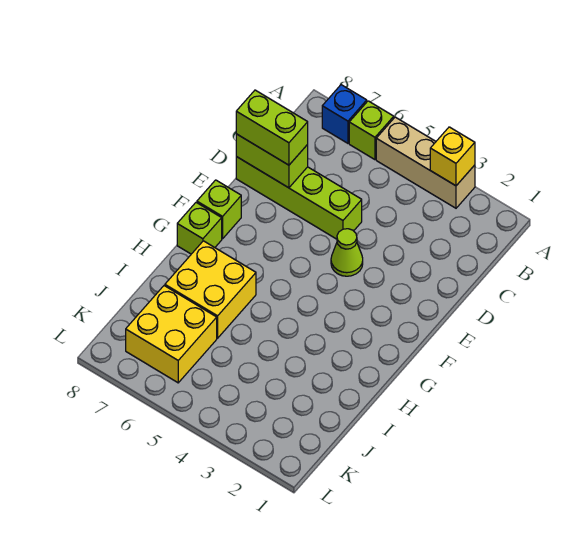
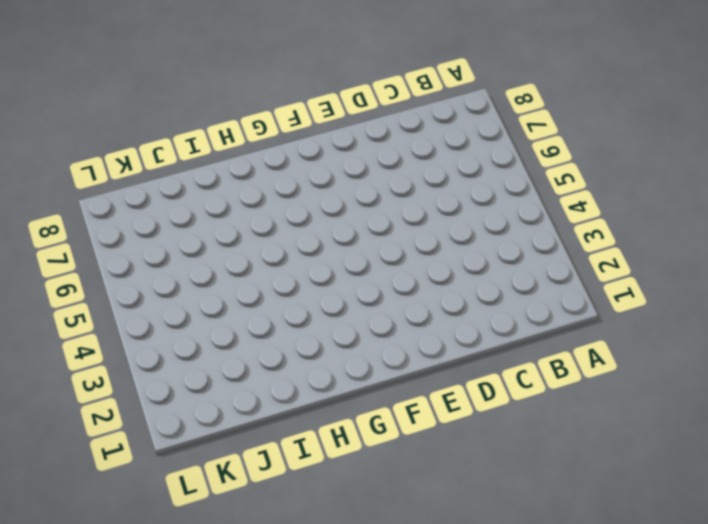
none -> tan brick A3:A5 level 1
none -> lime brick A6 level 1
none -> blue brick A7 level 1

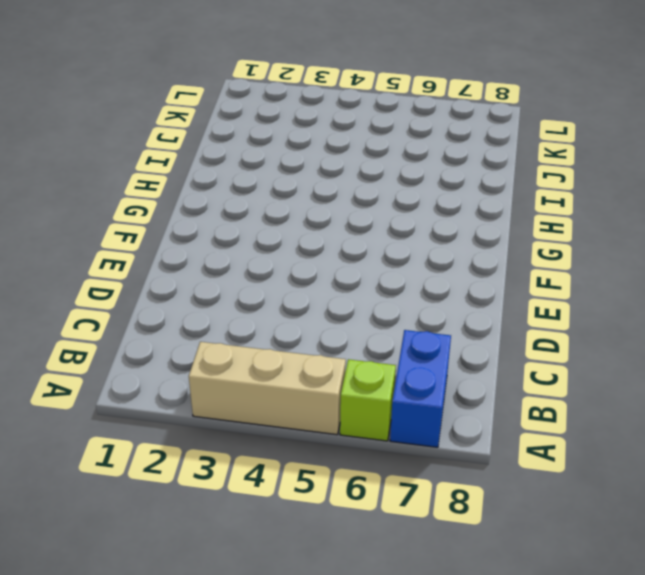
blue brick A7:B7 level 1 -> blue brick A7 level 1
none -> lime brick D5:D8 level 1
none -> lime cone E4 level 1
none -> lime brick F8 level 1

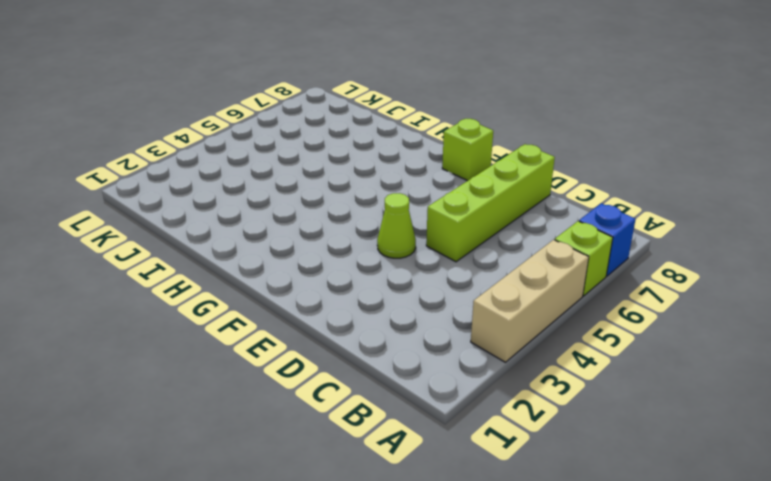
none -> lime brick G8 level 1
none -> yellow brick H6:I7 level 1
none -> yellow brick J6:K7 level 1

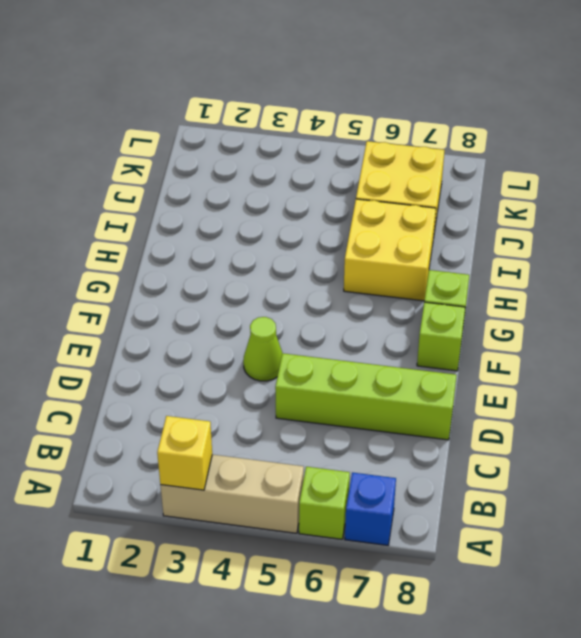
none -> lime brick D7:D8 level 2
none -> lime brick D7:D8 level 3

